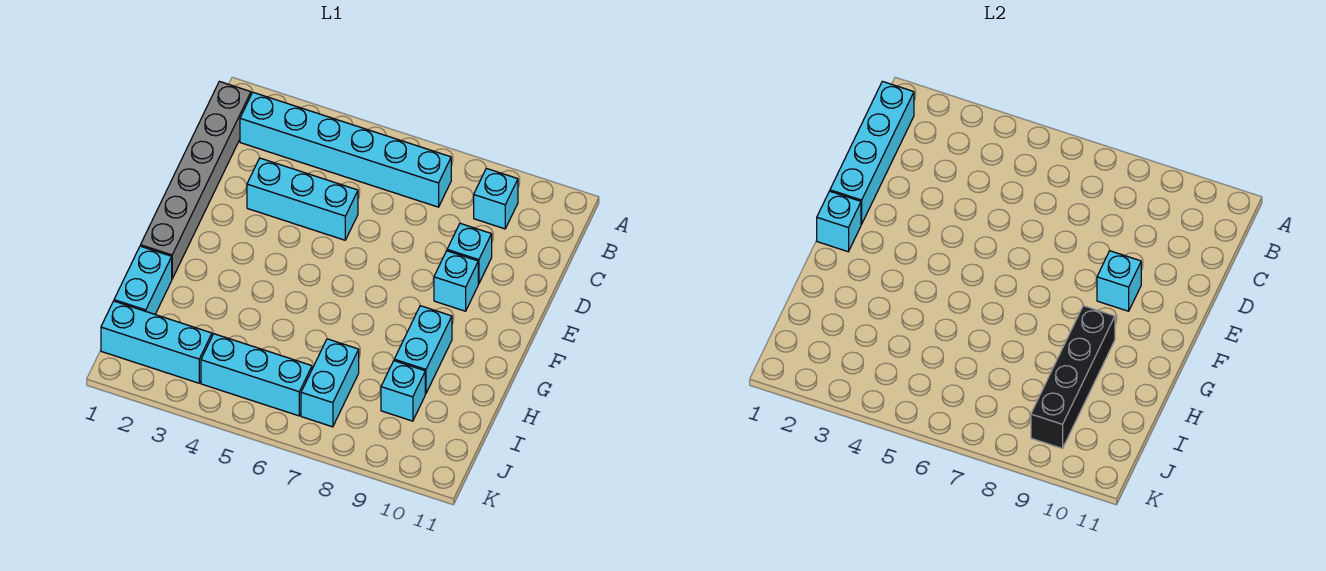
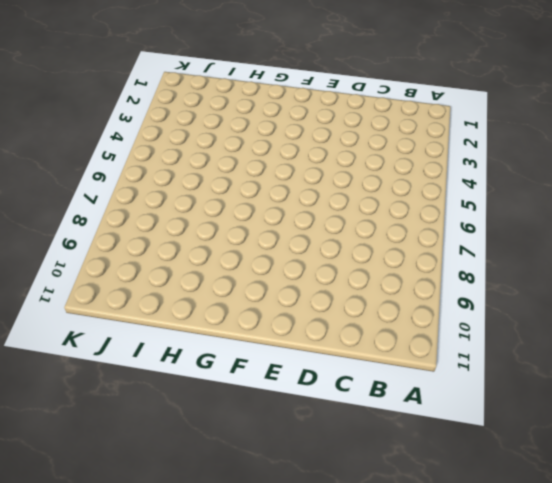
none -> grey brick B1:G1 level 1
none -> cyan brick B2:B7 level 1
none -> cyan brick B9 level 1

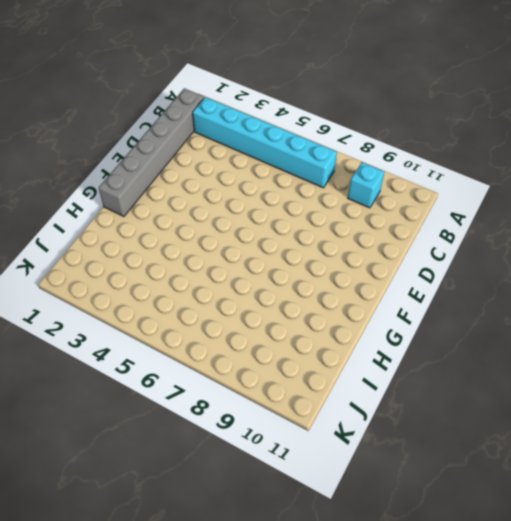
none -> cyan brick D3:D5 level 1
none -> cyan brick D9 level 1
none -> cyan brick E9 level 1

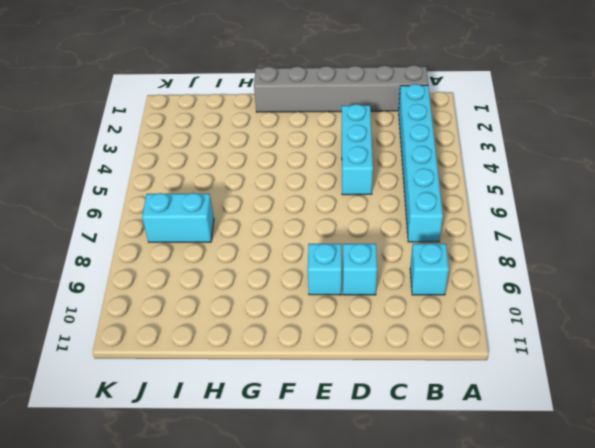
none -> cyan brick G9:H9 level 1
none -> cyan brick H1:I1 level 1
none -> cyan brick I9 level 1

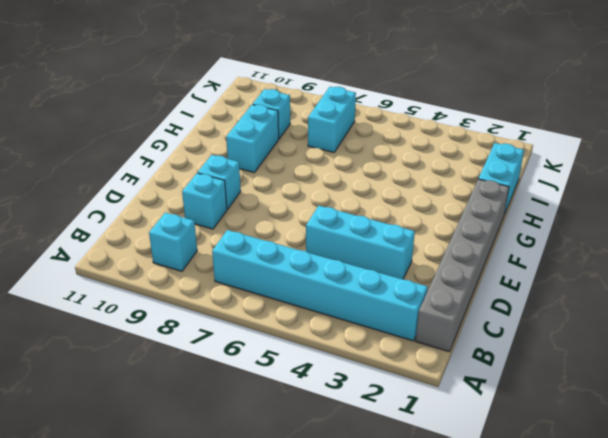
none -> cyan brick J1:J3 level 1
none -> cyan brick J4:J6 level 1
none -> cyan brick B1:E1 level 2

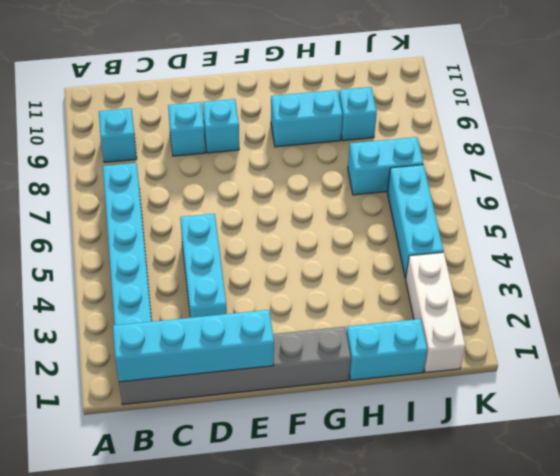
white brick J1:J3 level 1 -> cyan brick J1:J3 level 1
none -> cyan brick E9 level 2
none -> cyan brick F1 level 2
none -> black brick G9:J9 level 2

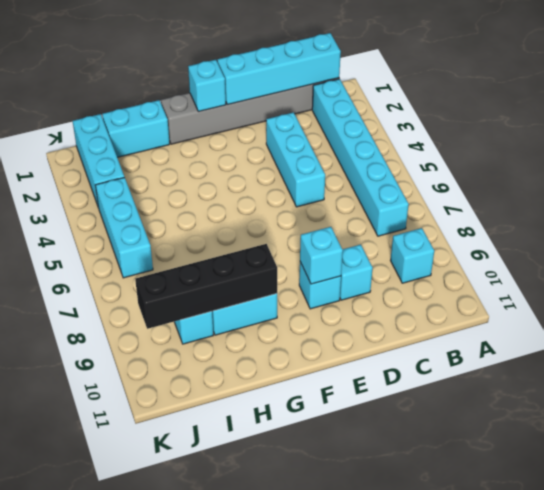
none -> cyan brick I7:J7 level 1

